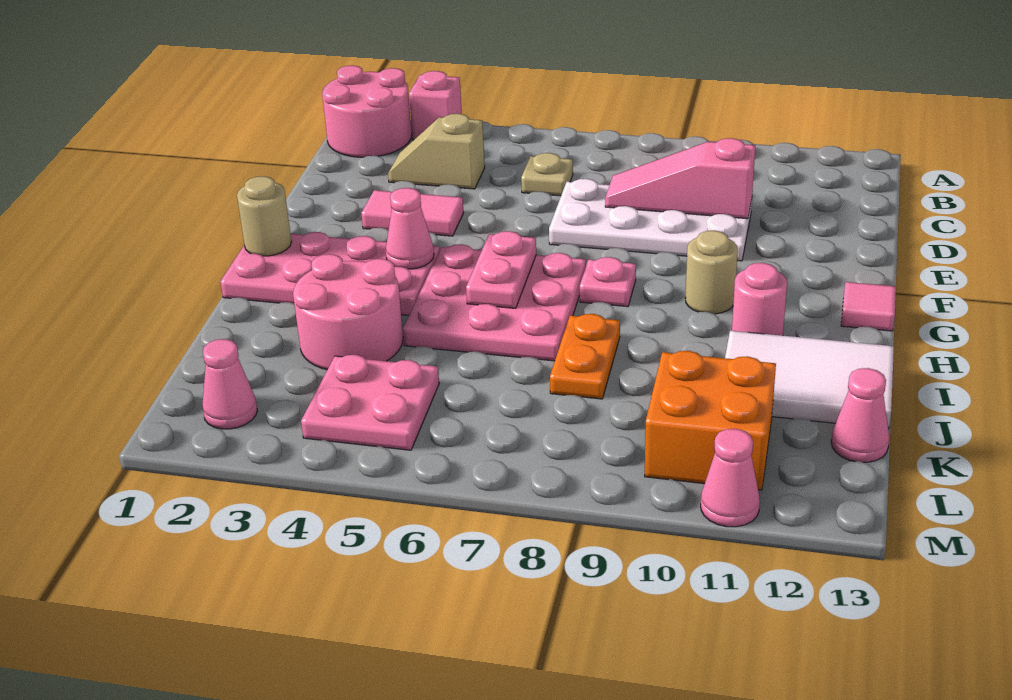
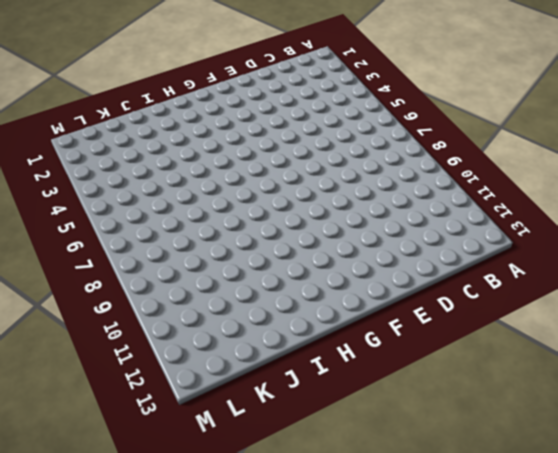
none -> pink round brick A1:B2 level 1
none -> pink brick A3 level 1
none -> tan slope C3:C4 level 1 top 4

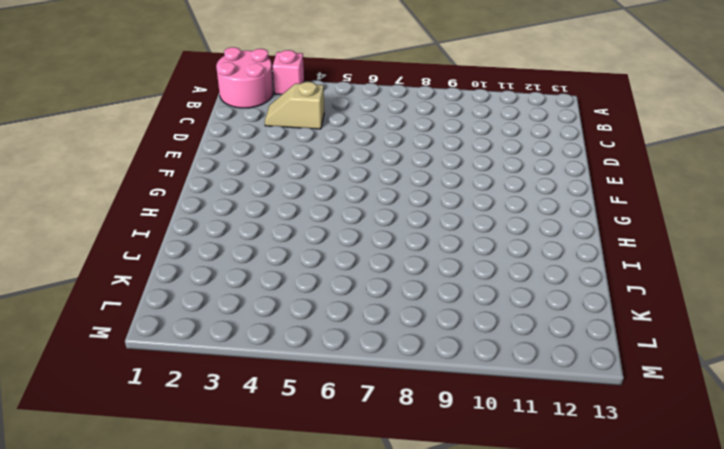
none -> tan plate C6 level 1
none -> white plate D7:E10 level 1
none -> pink tile E3:E4 level 1

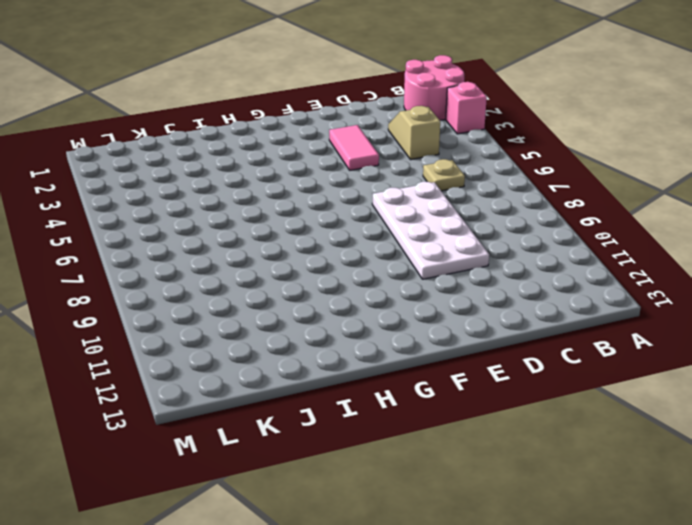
none -> pink plate G1:H4 level 1
none -> pink plate G5:I7 level 1
none -> pink plate G8 level 1

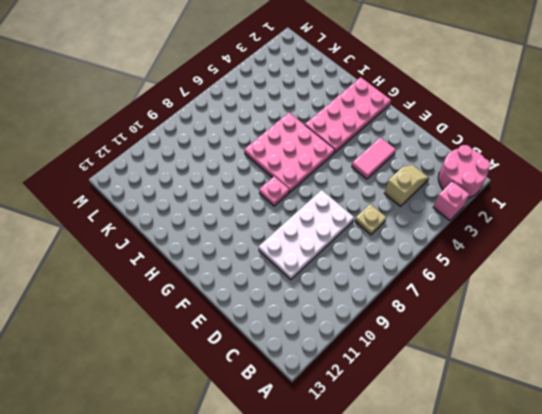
none -> tan round brick G10 level 1
none -> pink tile G13 level 1
none -> pink round brick H11 level 1

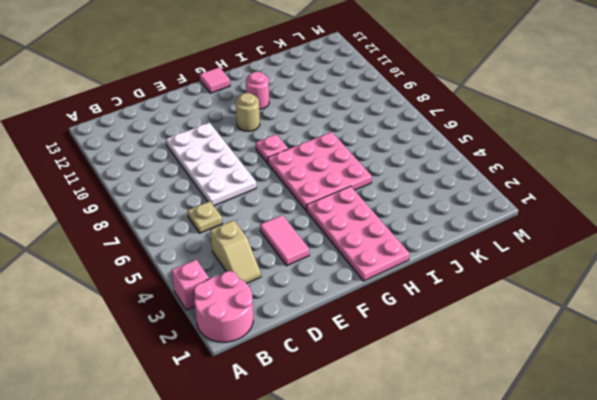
none -> pink round brick I3:J4 level 1
none -> orange plate I8:J8 level 1
none -> white tile I11:J13 level 1

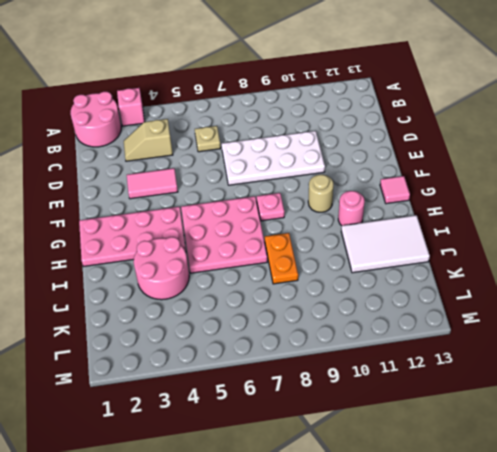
none -> pink plate K4:L5 level 1
none -> orange brick K10:L11 level 1
none -> pink cone K13 level 1

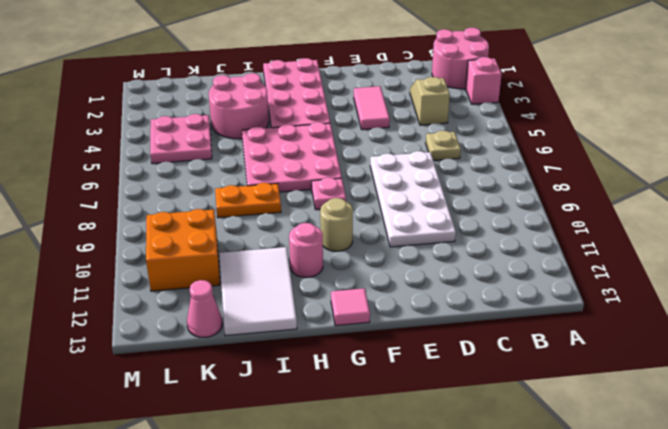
none -> pink cone L2 level 1
none -> pink cone M11 level 1
none -> pink slope D8:D10 level 2 top 10

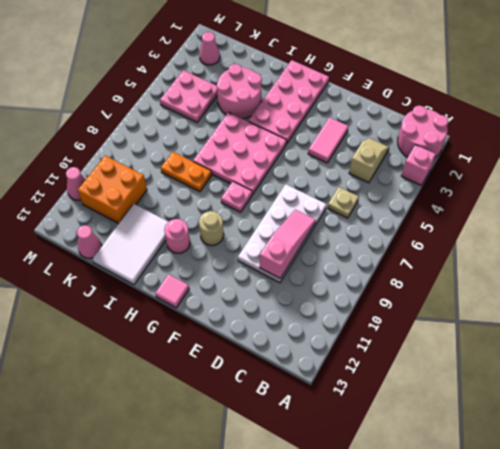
none -> tan round brick G1 level 2
none -> pink cone G4 level 2
none -> pink plate G6:H6 level 2

